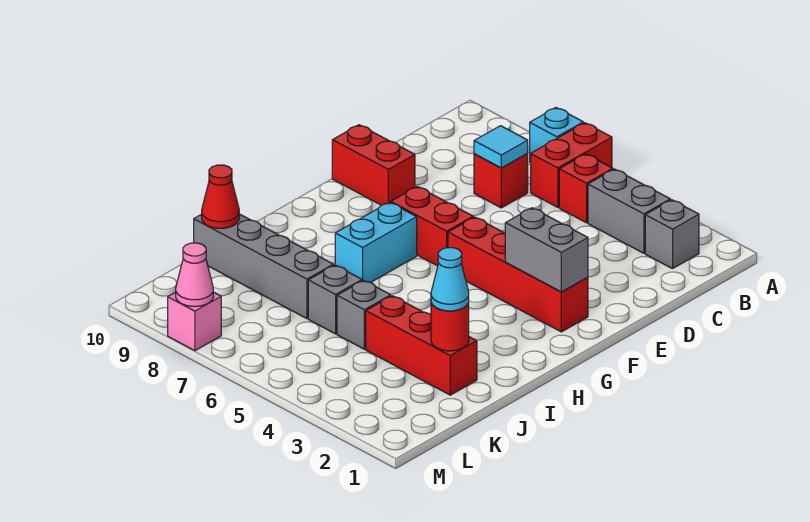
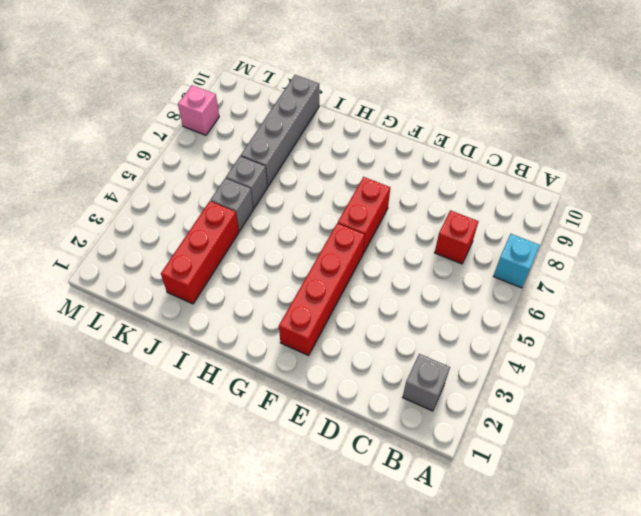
none -> red brick A6:B6 level 1
none -> grey brick B3:B4 level 1
none -> red brick B5 level 1

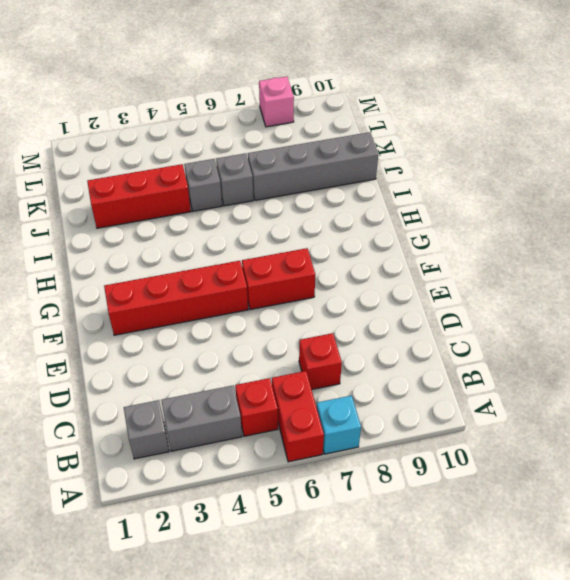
none -> red brick E9:E10 level 1
none -> cyan brick G7:H7 level 1
none -> cyan tile C7 level 2

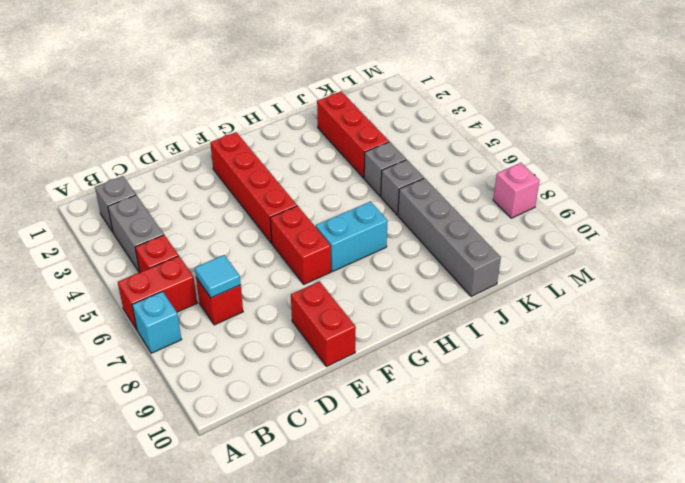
none -> grey brick F2:F3 level 2
none -> red round brick J2 level 2
none -> red cone J10 level 2

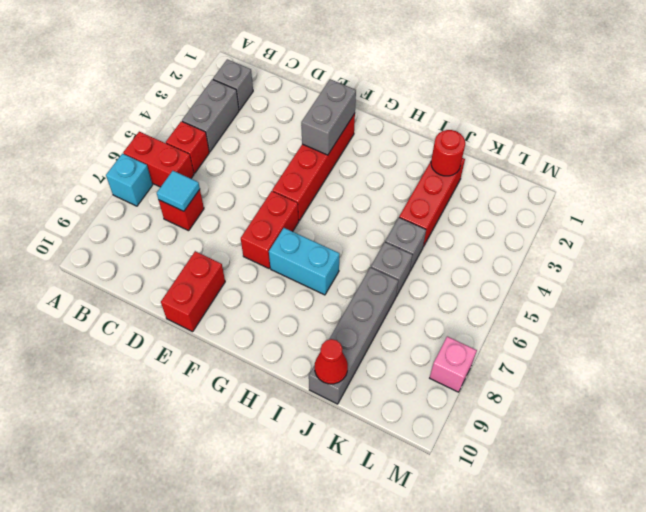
none -> pink cone M8 level 2
none -> cyan cone J2 level 3

